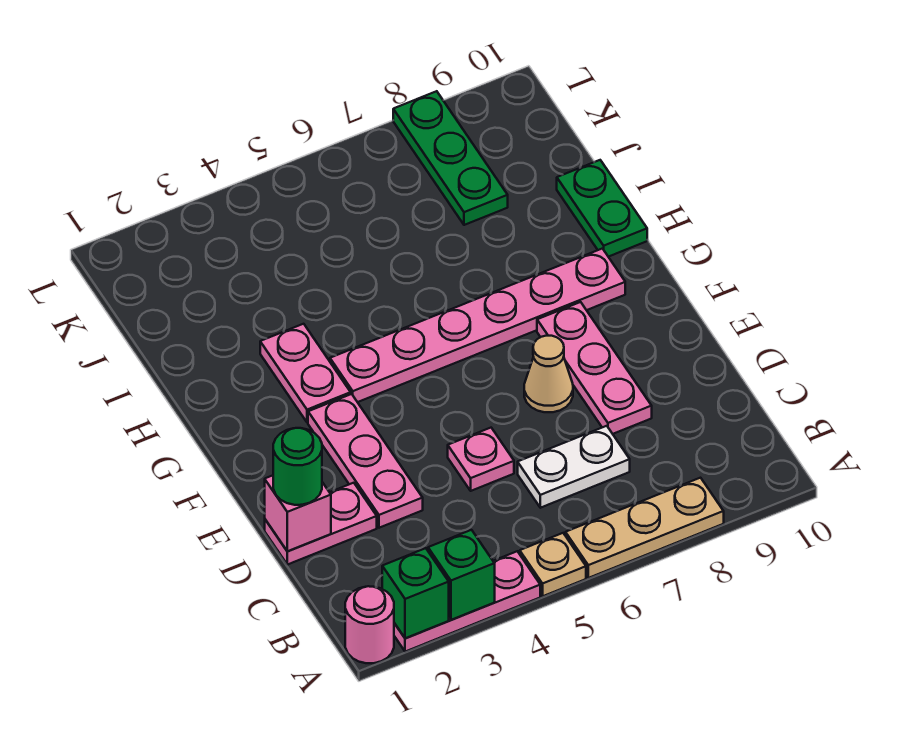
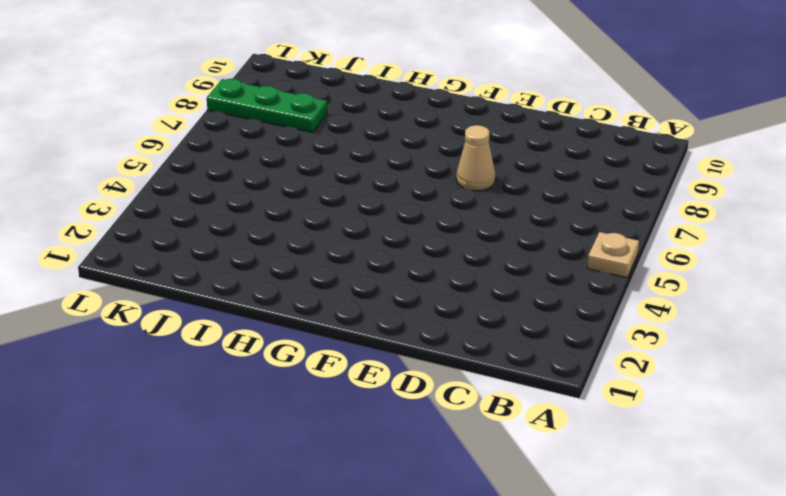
none -> pink round brick A1 level 1
none -> pink plate A2:A4 level 1
none -> tan plate A6:A8 level 1

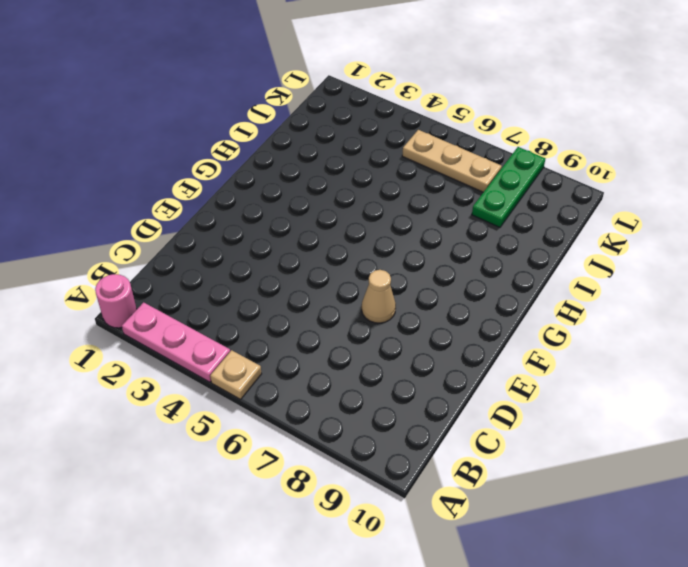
tan plate K5:K7 level 1 -> tan plate A6:A8 level 1
none -> white plate C6:C7 level 1
none -> pink plate D1:D2 level 1
none -> pink plate D3:F3 level 1

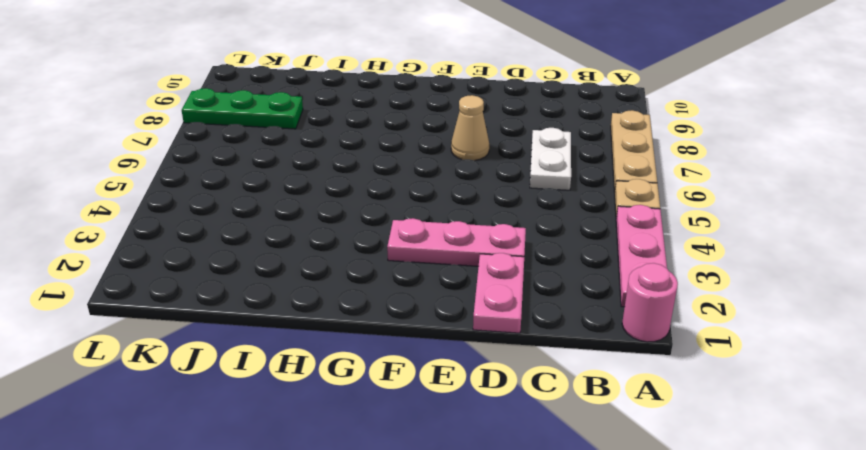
none -> pink plate D5 level 1
none -> pink plate D8:F8 level 1
none -> pink plate G3:H3 level 1

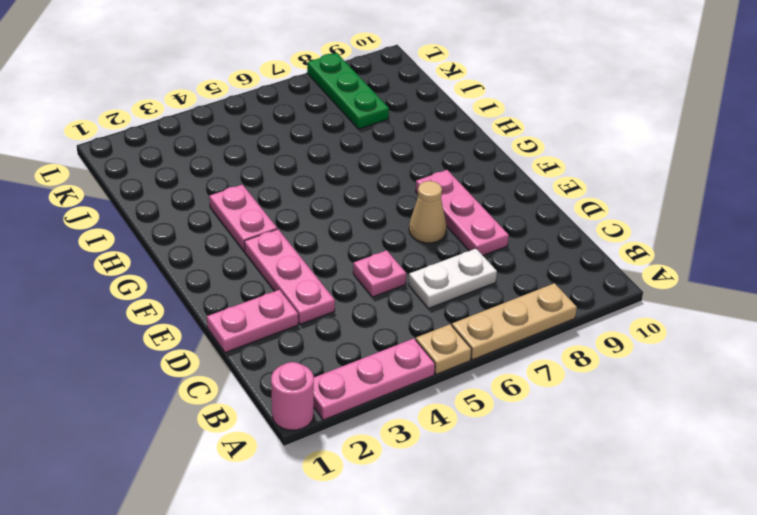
none -> pink plate G4:G9 level 1
none -> green plate H10:I10 level 1
none -> green brick A2 level 2

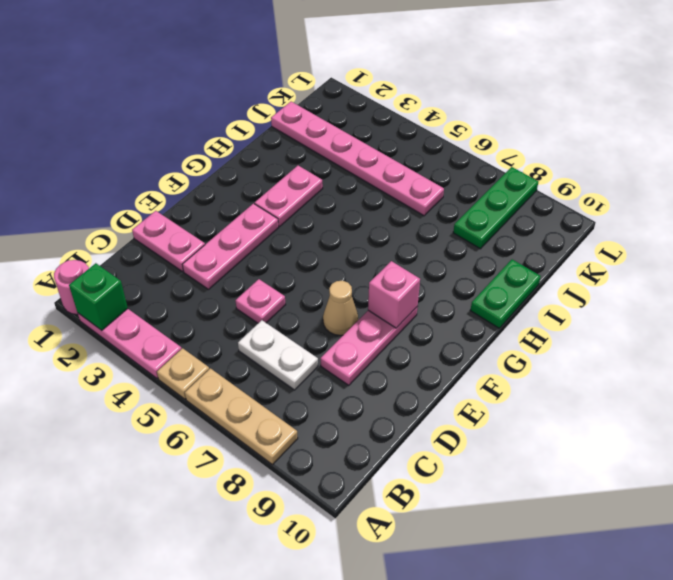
pink brick F8 level 2 -> pink brick D1 level 2
pink plate J1:J6 level 1 -> pink plate G4:G9 level 1
none -> green brick A3 level 2
none -> green round brick D1 level 3

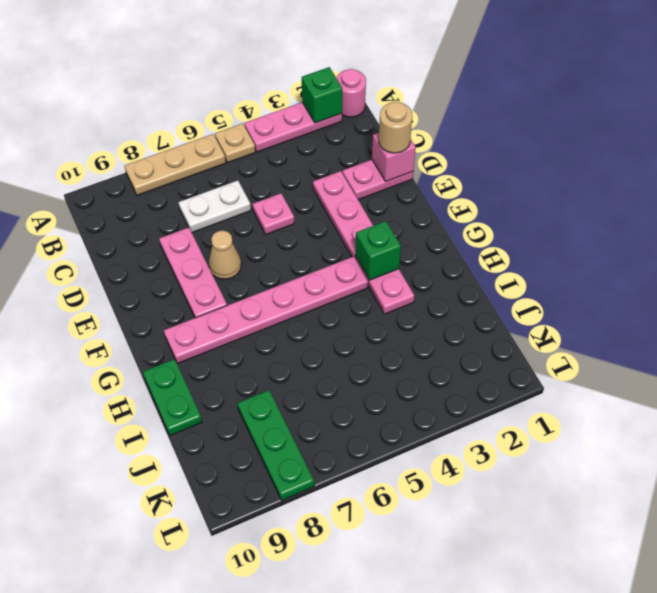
tan round brick D1 level 3 -> green round brick D1 level 3
green brick G3 level 2 -> green brick A3 level 2

